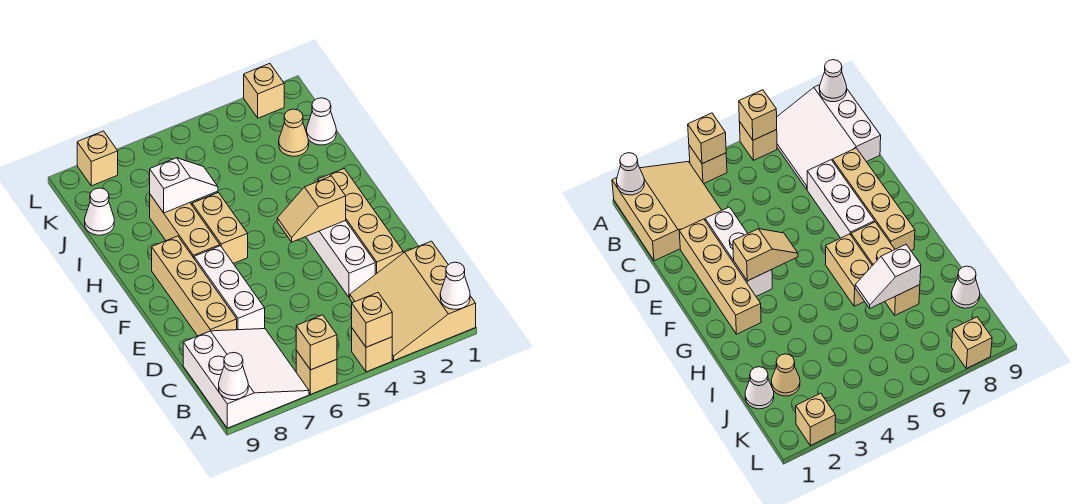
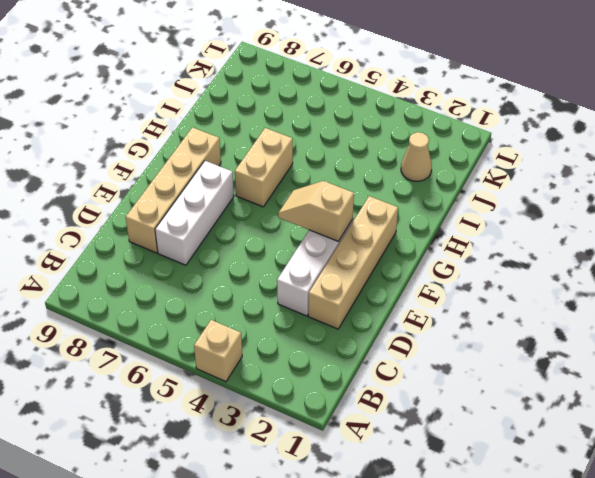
none -> tan slope A1:C3 level 1 top 1
none -> tan brick A6 level 1
none -> white slope A7:C9 level 1 top 9

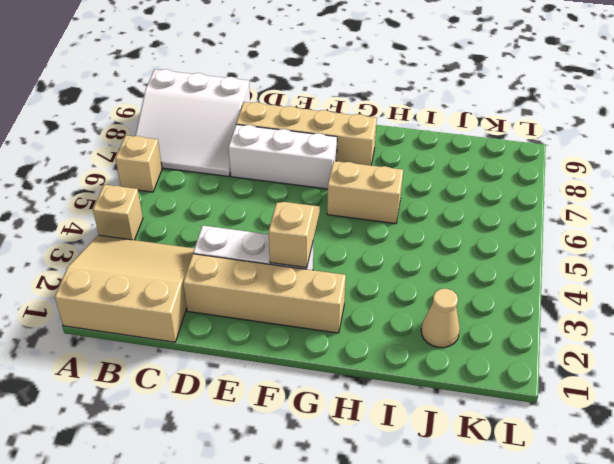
none -> tan brick G7:I7 level 1
none -> white cone J1 level 1
none -> white cone J9 level 1

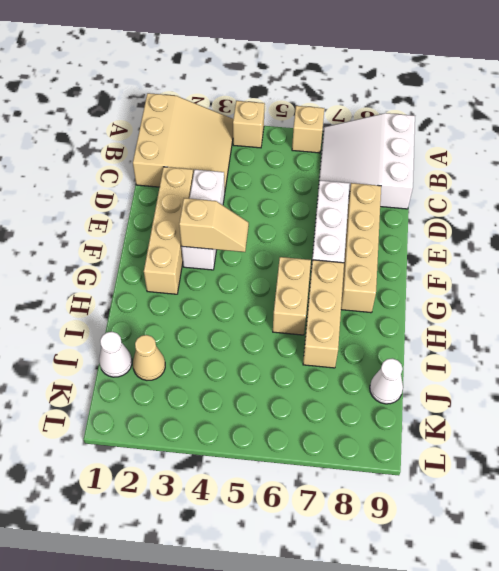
none -> tan brick L2 level 1
none -> tan brick L8 level 1
none -> white cone A1 level 2

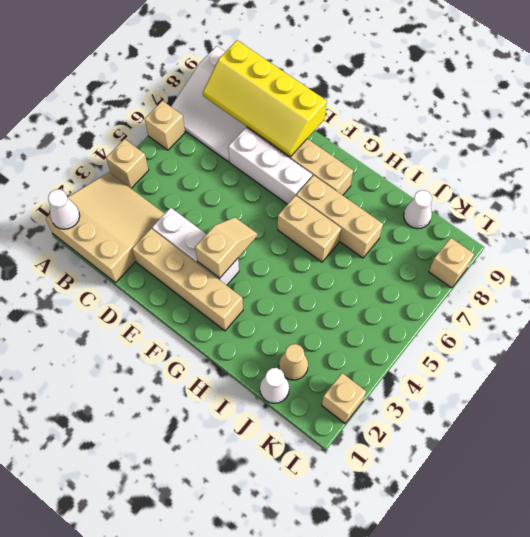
yellow slope B8:E9 level 2 top 9 -> none
none -> tan brick A4 level 2
none -> tan brick A6 level 2
none -> white cone A9 level 2

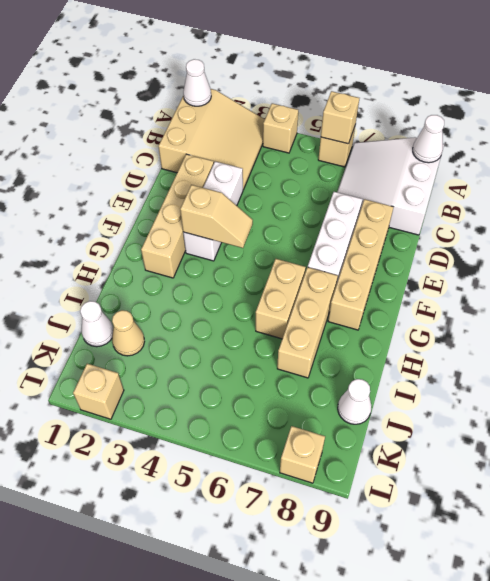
none -> tan brick A4 level 2
none -> white slope I6:I7 level 2 top 7

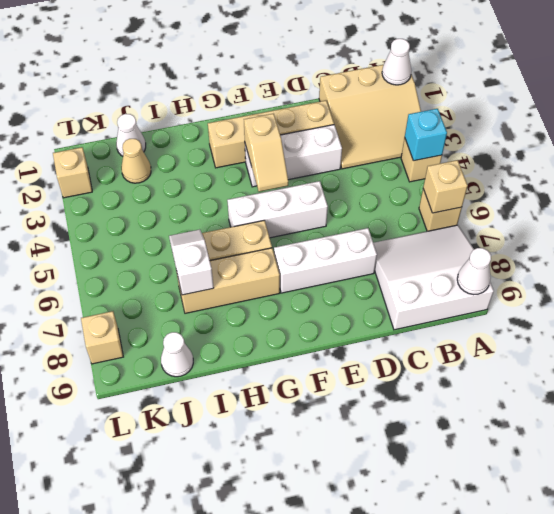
cyan brick A4 level 2 -> tan brick A4 level 2
white brick E5:G5 level 1 -> none
none -> tan brick D8:G8 level 1

